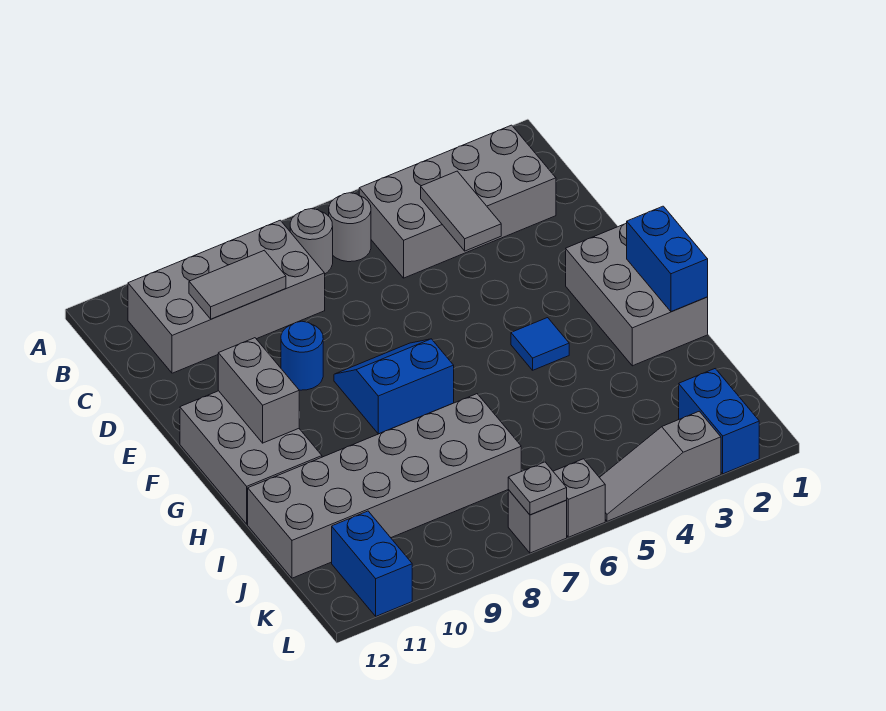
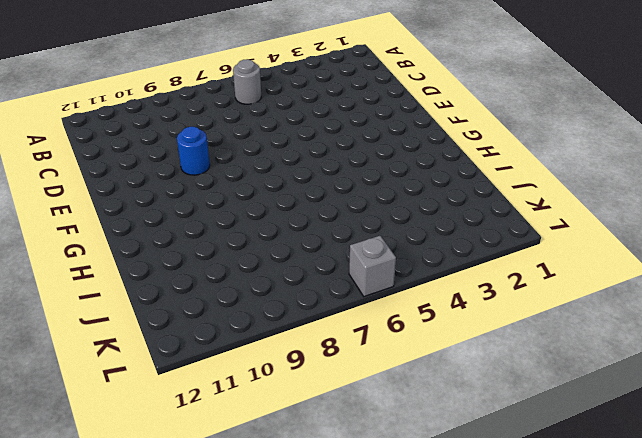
none -> grey brick B2:C5 level 1
none -> grey round brick B7 level 1
none -> grey brick B8:C11 level 1

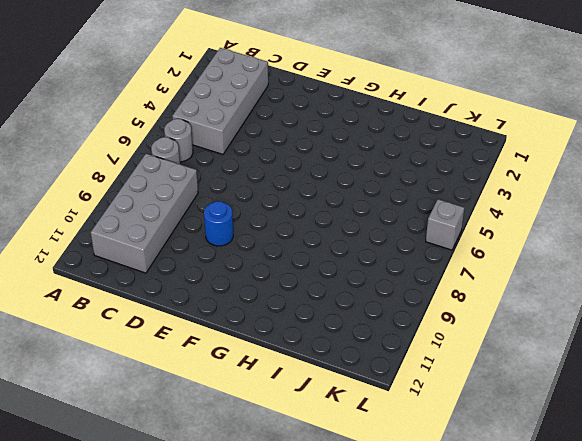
none -> grey brick F1:H2 level 1
none -> blue slope F7:G8 level 1 top G
none -> grey brick F11:H12 level 1

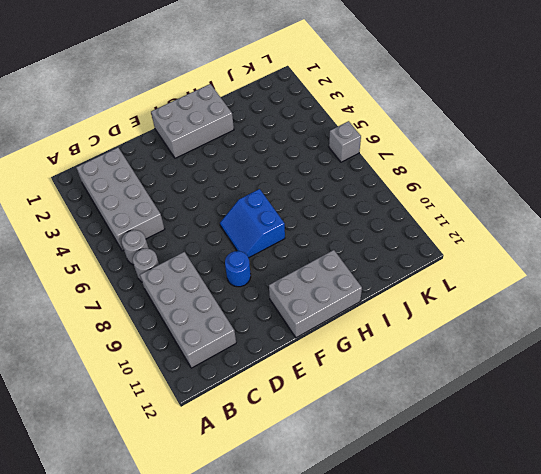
none -> blue tile G4 level 1
none -> grey brick I7:J12 level 1
none -> blue brick K2:L2 level 1

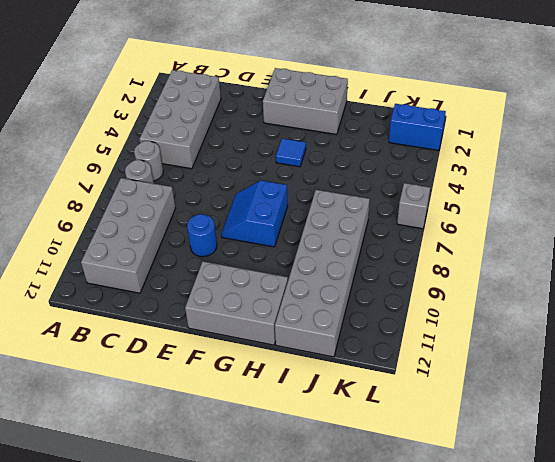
none -> blue brick K11:L11 level 1
none -> grey slope L3:L5 level 1 top 3
none -> grey brick L7 level 1

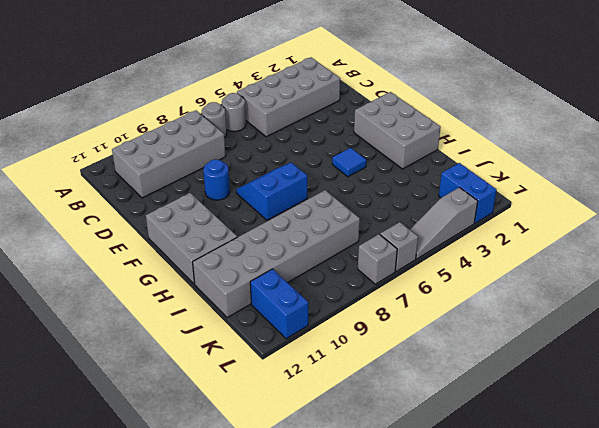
none -> grey tile C4:D4 level 2
none -> grey tile C9:C10 level 2
none -> grey brick F11:G11 level 2

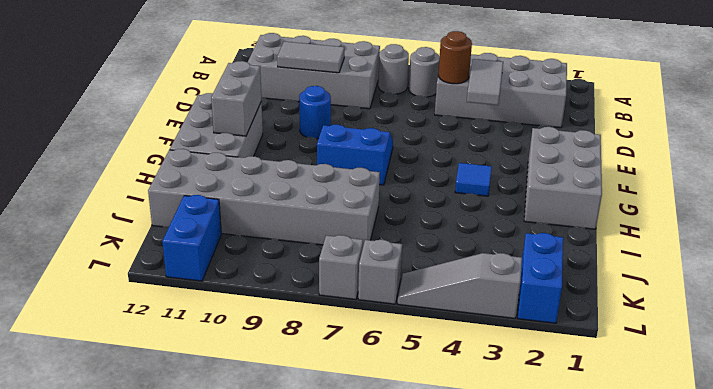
brown round brick C5 level 2 -> none
none -> blue brick G1:H1 level 2
none -> grey plate L7 level 2

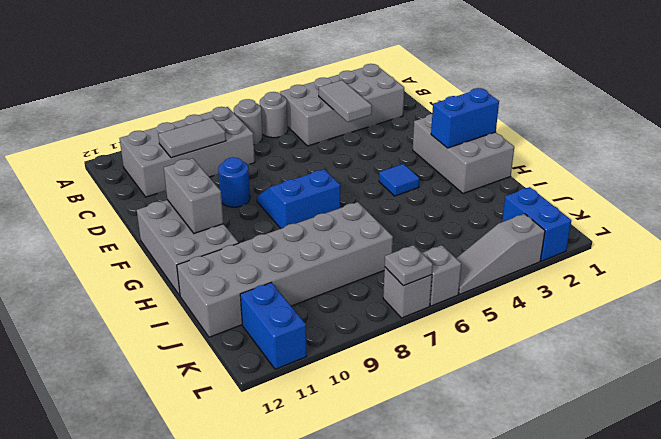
blue brick G1:G2 level 2 -> blue brick G1:H1 level 2

